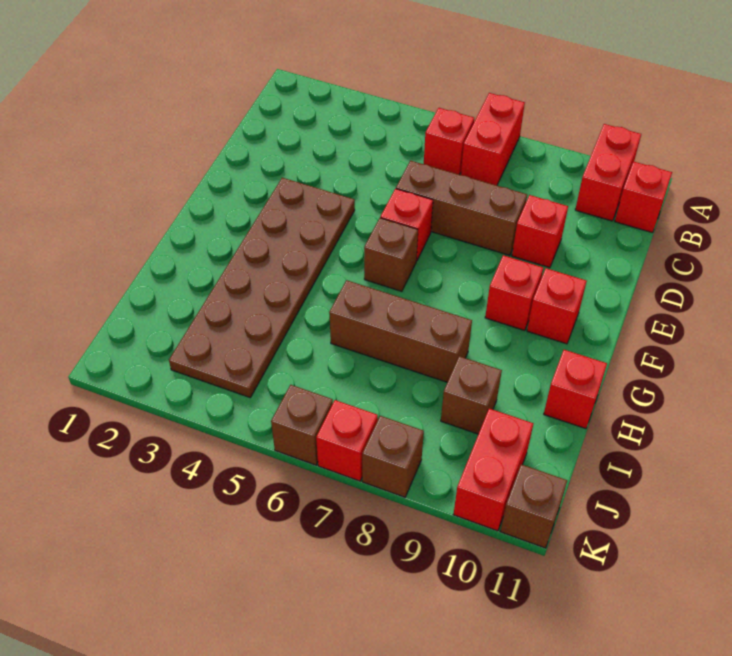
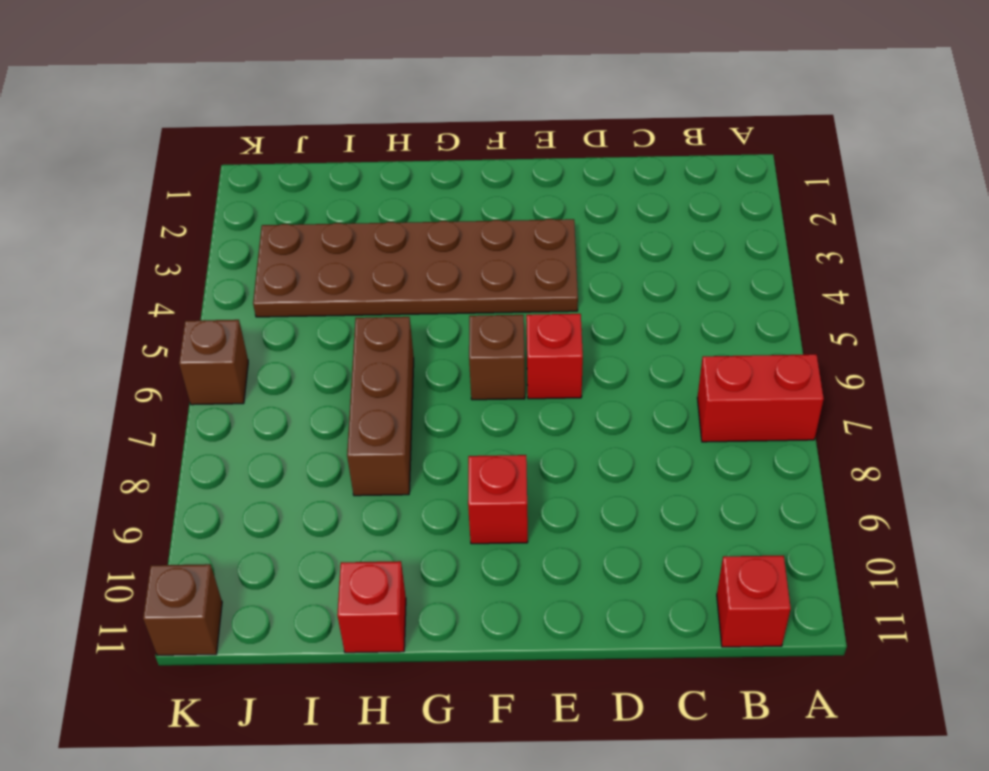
none -> red brick A10:B10 level 1
none -> red brick B6 level 1
none -> brown brick D6:D8 level 1

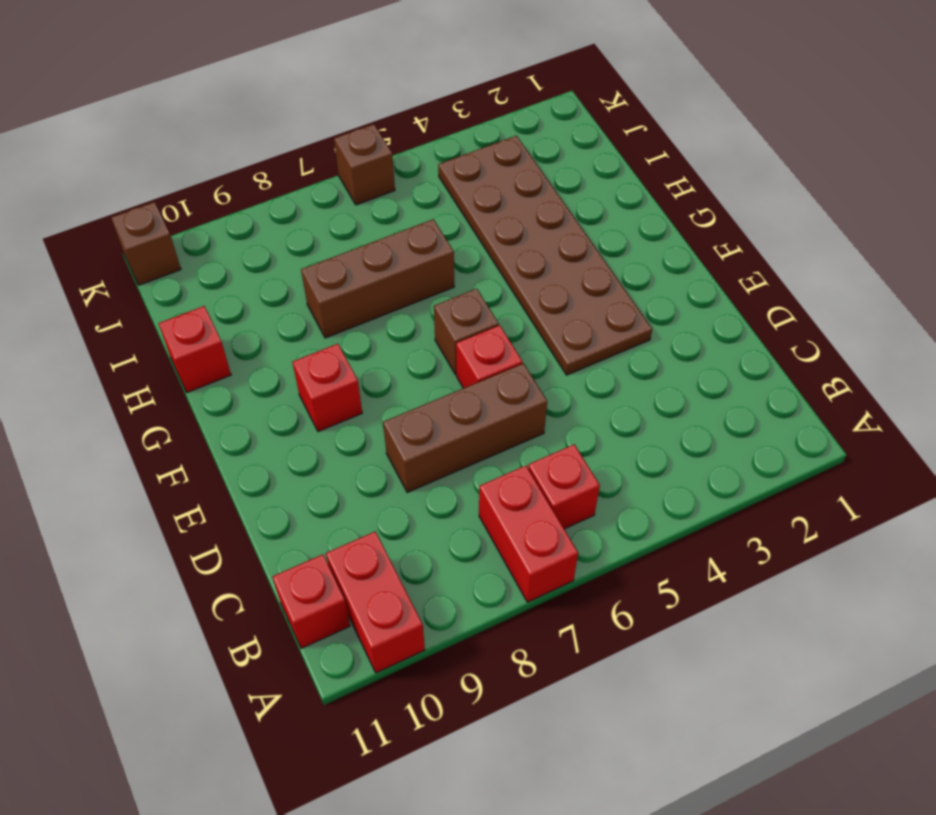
none -> red brick D9 level 1
none -> red brick F10 level 1
none -> brown brick I9 level 1

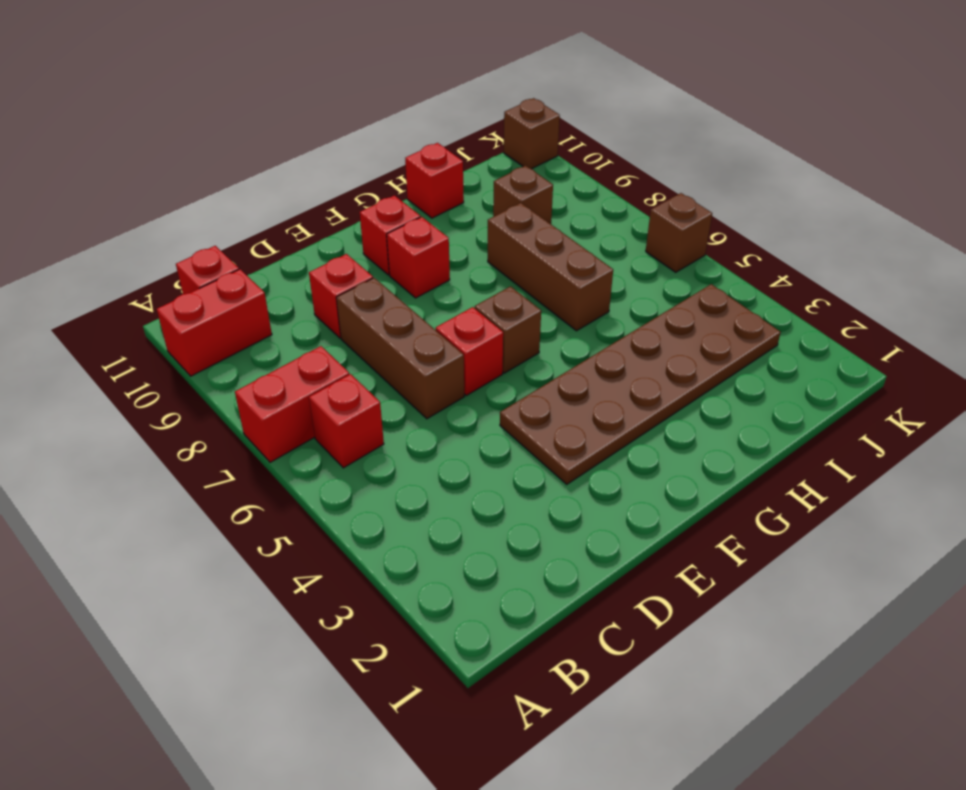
none -> red brick J10:K10 level 1
none -> red brick K7 level 1
none -> brown brick K8 level 1

